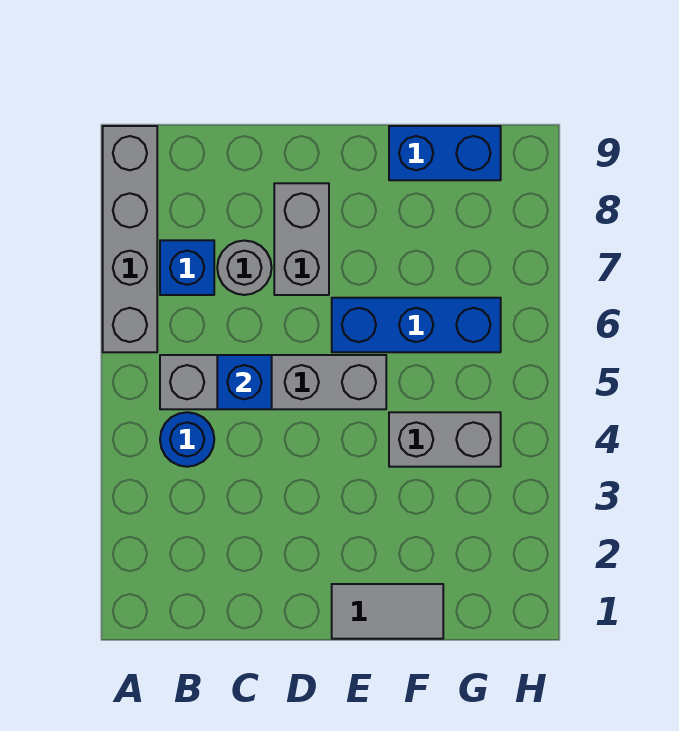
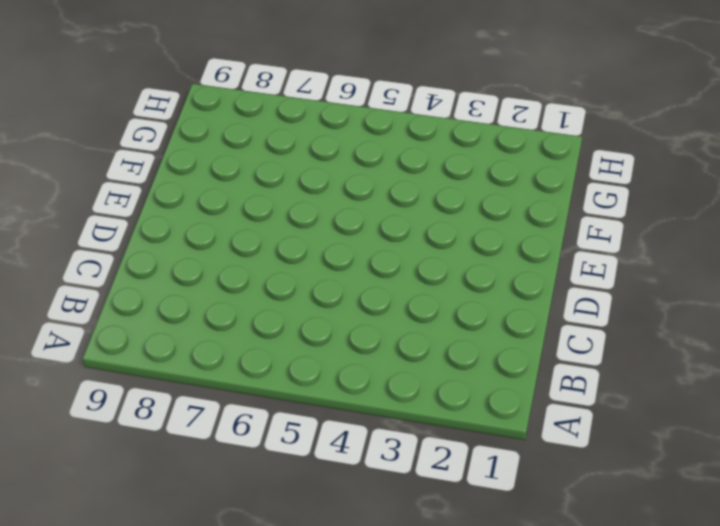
none -> grey brick A6:A9 level 1
none -> blue round brick B4 level 1

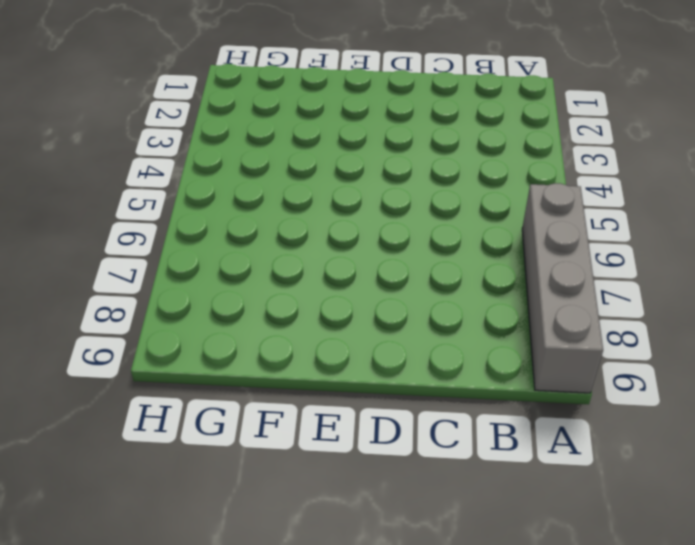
none -> blue round brick B4 level 1
none -> grey brick B5:E5 level 1

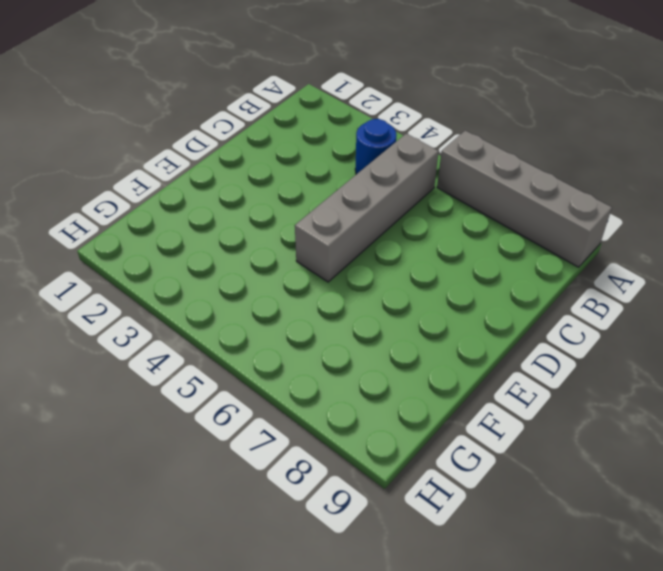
none -> blue brick B7 level 1
none -> grey round brick C7 level 1

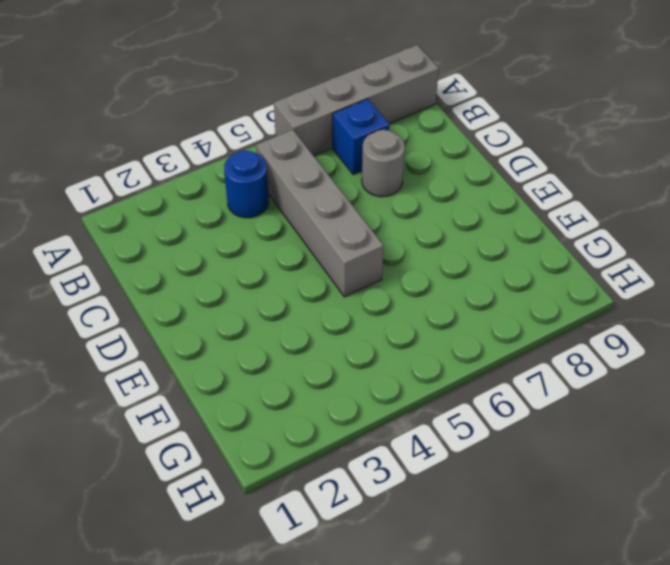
none -> grey brick D7:D8 level 1
none -> grey tile E1:F1 level 1

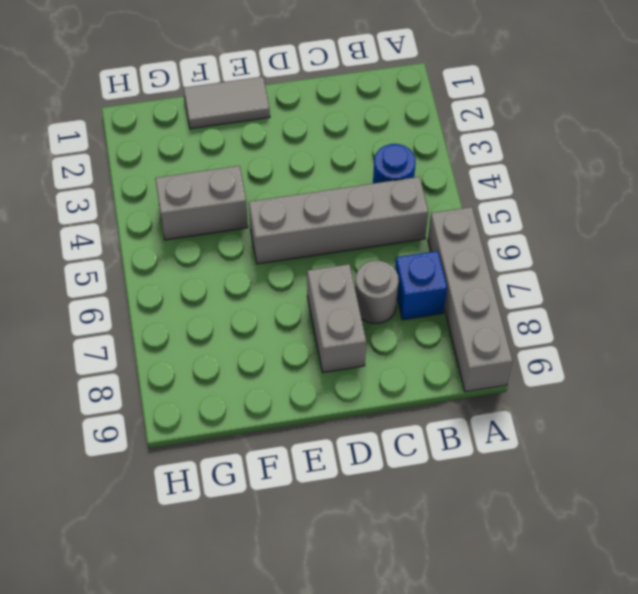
none -> blue brick E6:G6 level 1
none -> blue brick F9:G9 level 1

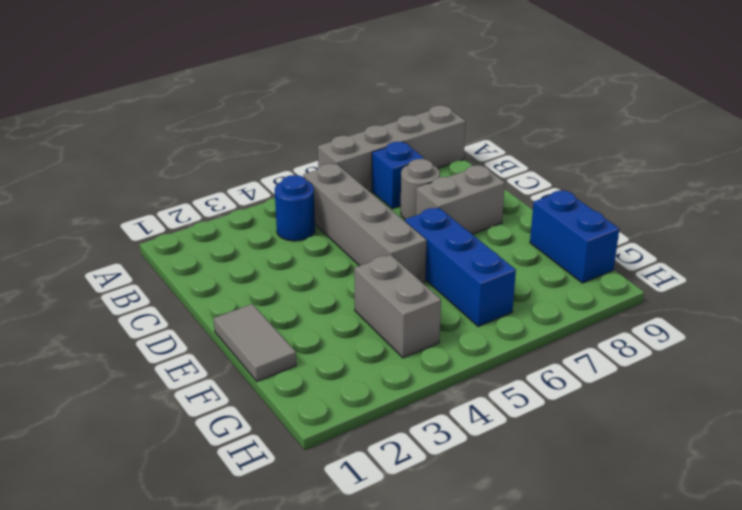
none -> blue brick C5 level 2

